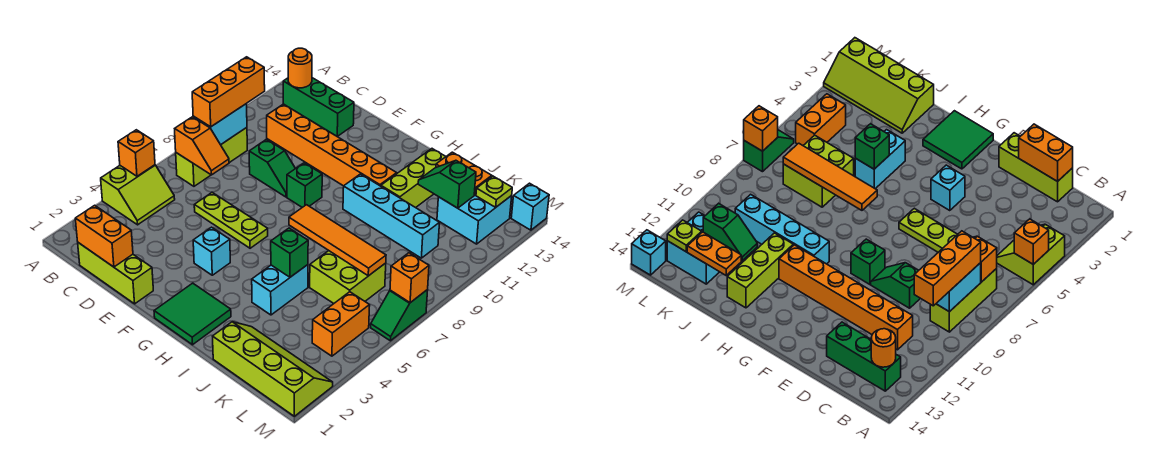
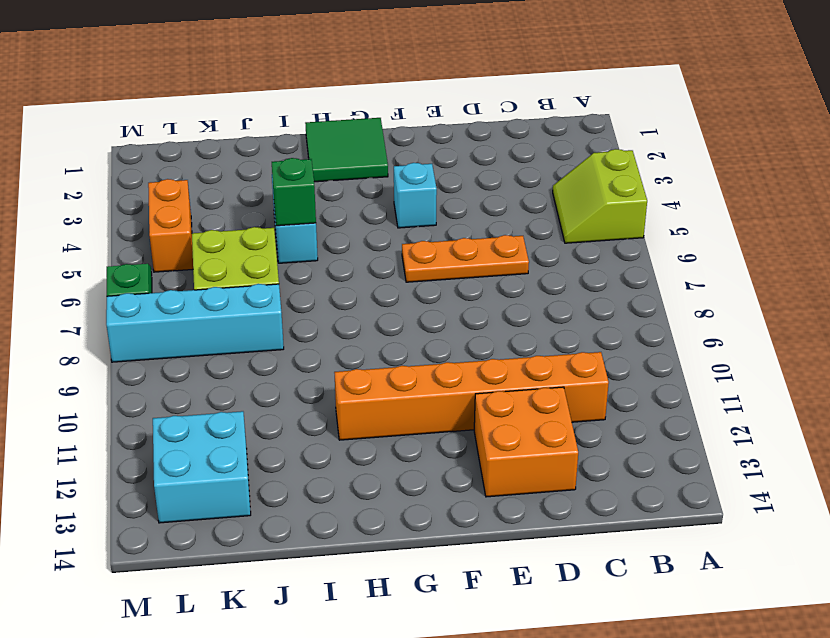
orange plate D6:F6 level 1 -> lime plate D6:F6 level 1
orange brick D12:E13 level 1 -> green brick B13:D13 level 1
cyan brick J8:M8 level 1 -> cyan brick H10:K10 level 1
none -> lime brick B7:B9 level 1
none -> lime brick C1:E1 level 1
none -> green slope D9:E9 level 1 top D
none -> green brick F9 level 1

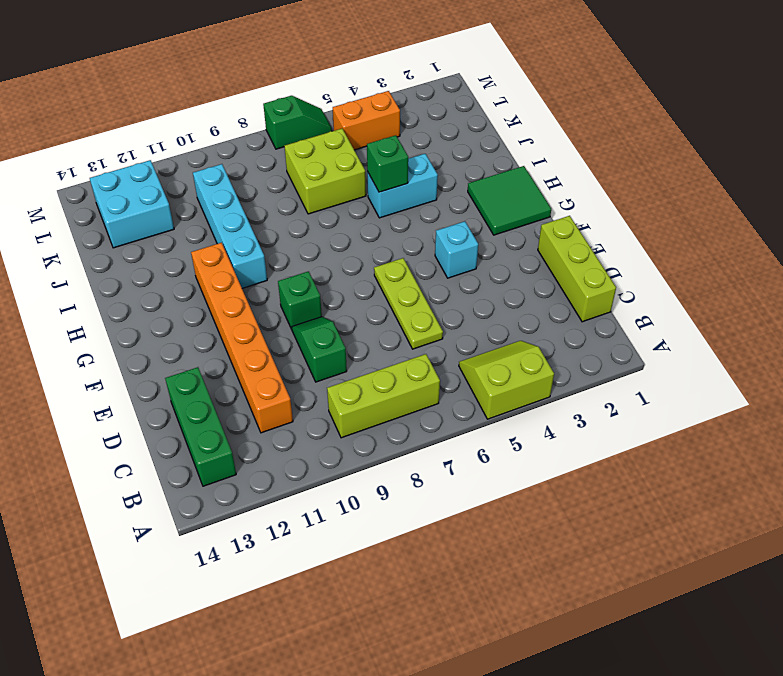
none -> lime brick I11:I13 level 1
none -> lime slope J1:M2 level 1 top 1
none -> cyan brick M14 level 1
none -> orange brick A5 level 2

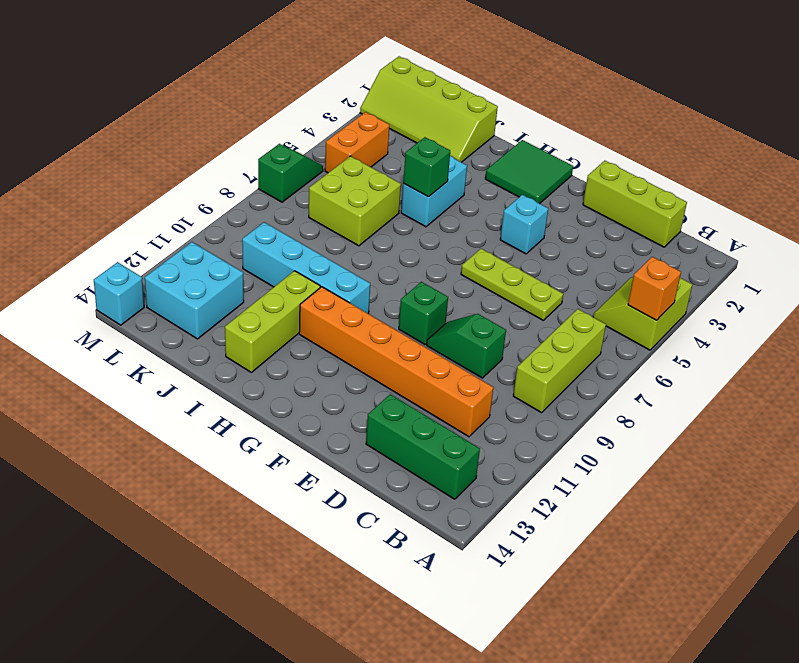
none -> orange slope B7:C7 level 2 top B
none -> cyan brick B8:B9 level 2
none -> orange round brick B13 level 2
none -> orange brick C1:D1 level 2

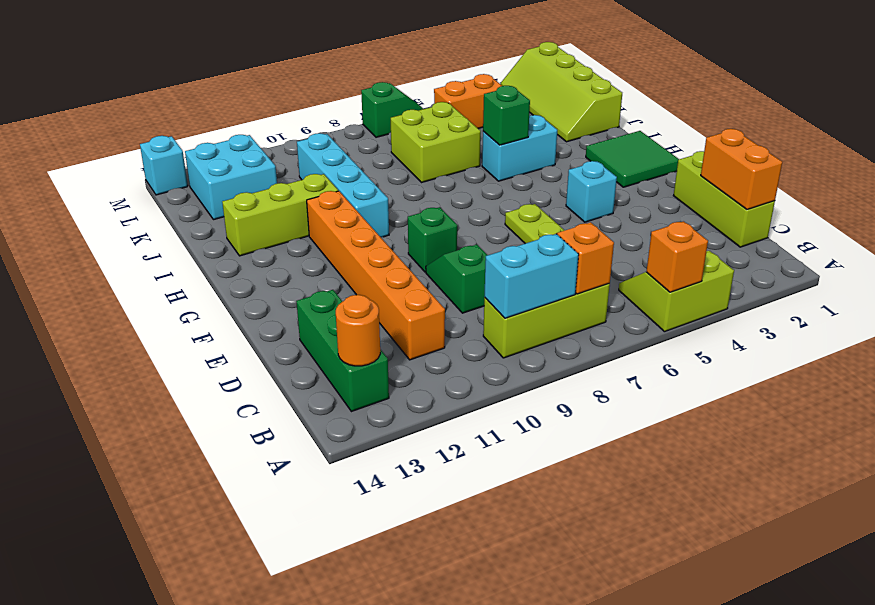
none -> orange tile H7:K7 level 2
none -> green slope J12:K12 level 2 top K
none -> orange plate J13:K13 level 2
none -> lime plate L13 level 2

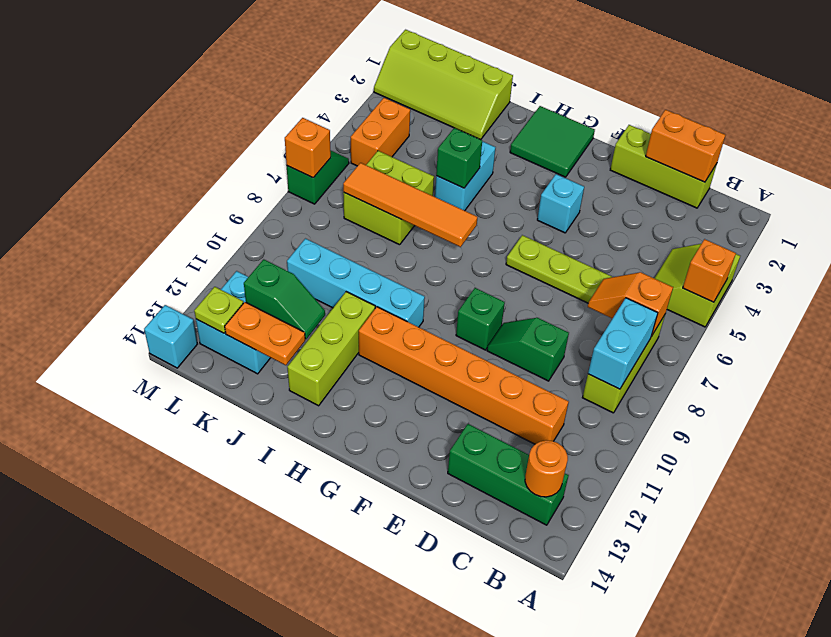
none -> orange brick B8:B10 level 3

